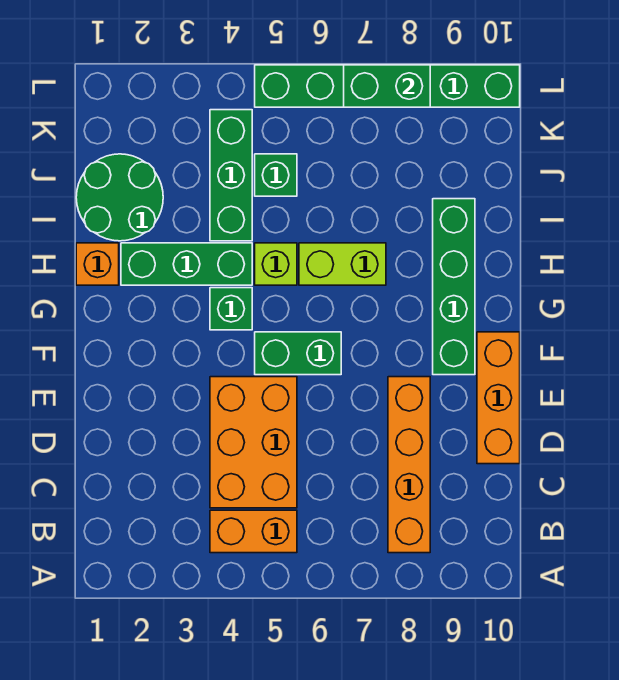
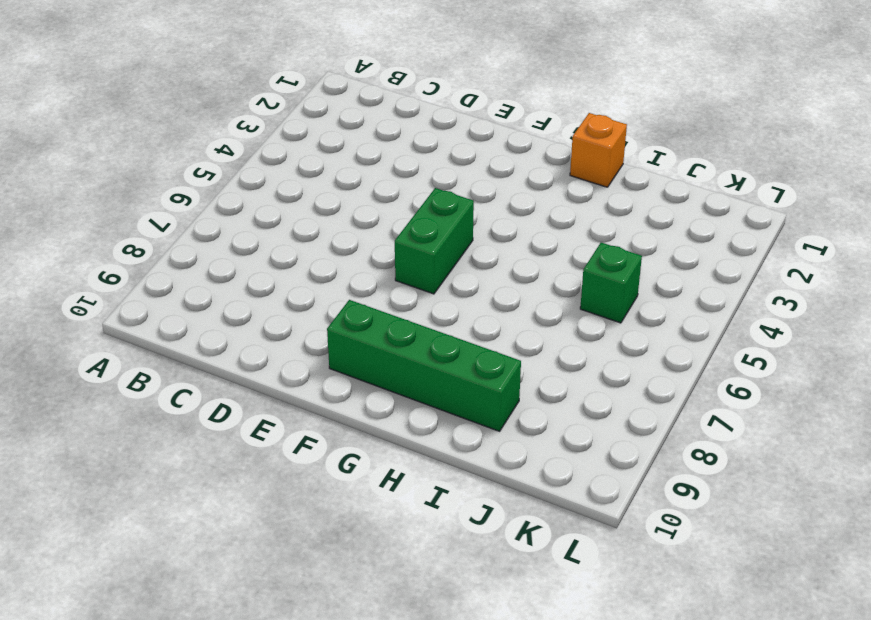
none -> orange brick B4:B5 level 1
none -> orange brick B8:E8 level 1
none -> orange brick C4:E5 level 1

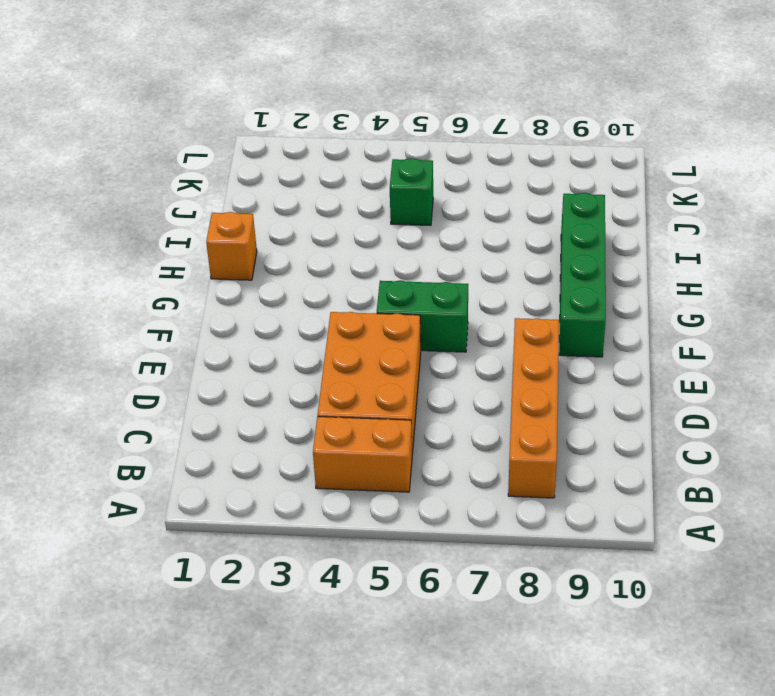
none -> orange brick D10:F10 level 1
none -> green brick G4 level 1
none -> green brick H2:H4 level 1

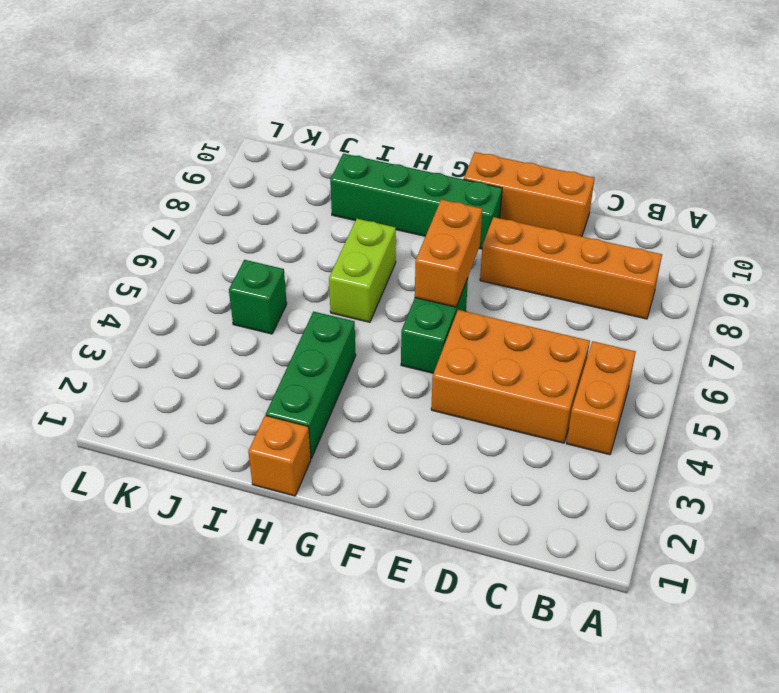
orange brick F6:F7 level 2 -> none
none -> green brick G4 level 1
none -> lime brick H5 level 1
none -> green round brick I1:J2 level 1

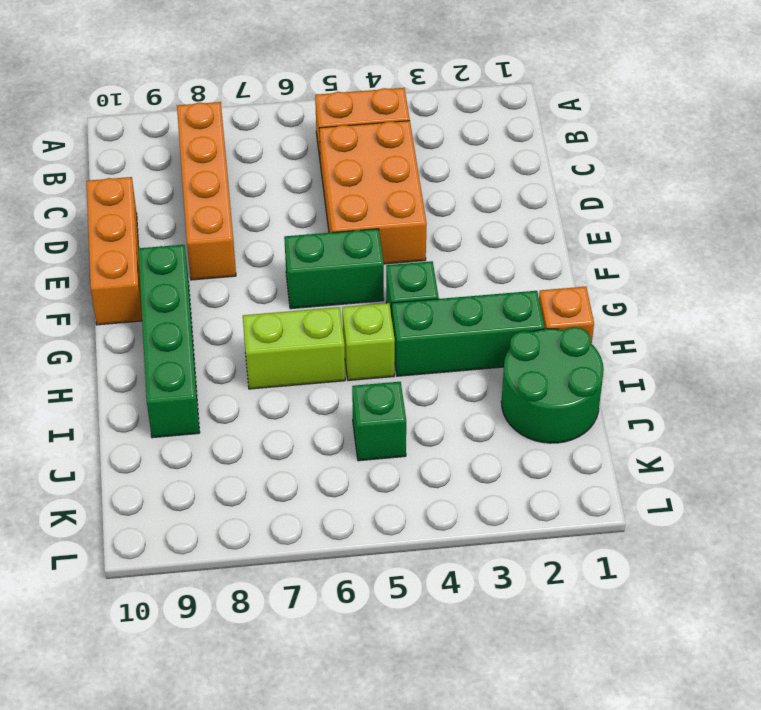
none -> green brick I4:K4 level 1
none -> green brick L5:L10 level 1
none -> green brick L7:L8 level 2

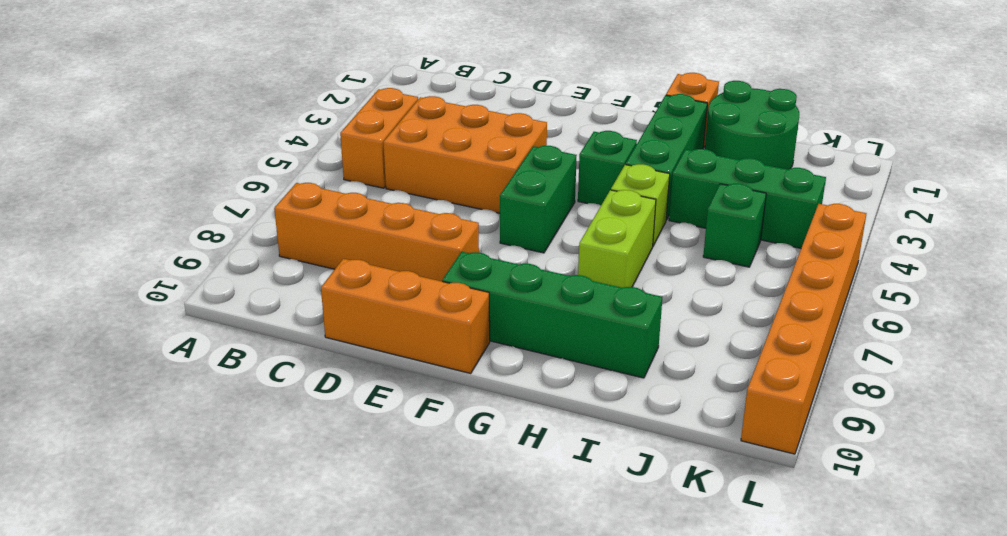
orange brick L5:L10 level 1 -> green brick L5:L10 level 1
none -> green brick L7:L8 level 2

